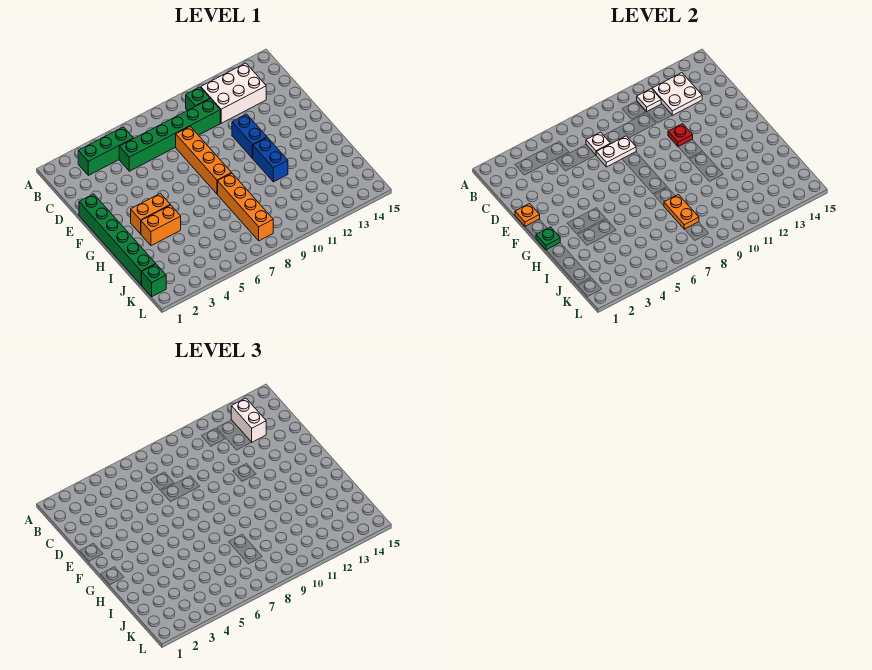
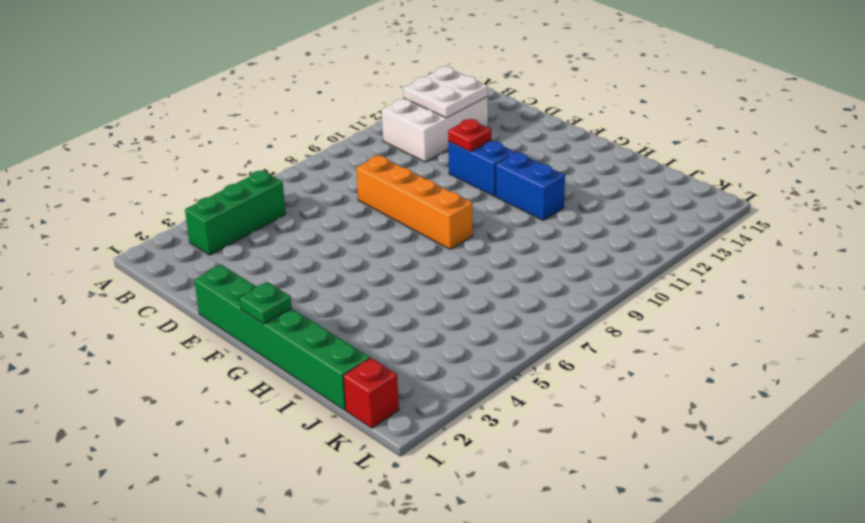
red brick K1 level 1 -> green brick K1 level 1
none -> green brick B10 level 1
none -> green brick C5:C10 level 1
none -> orange brick G3:G4 level 1

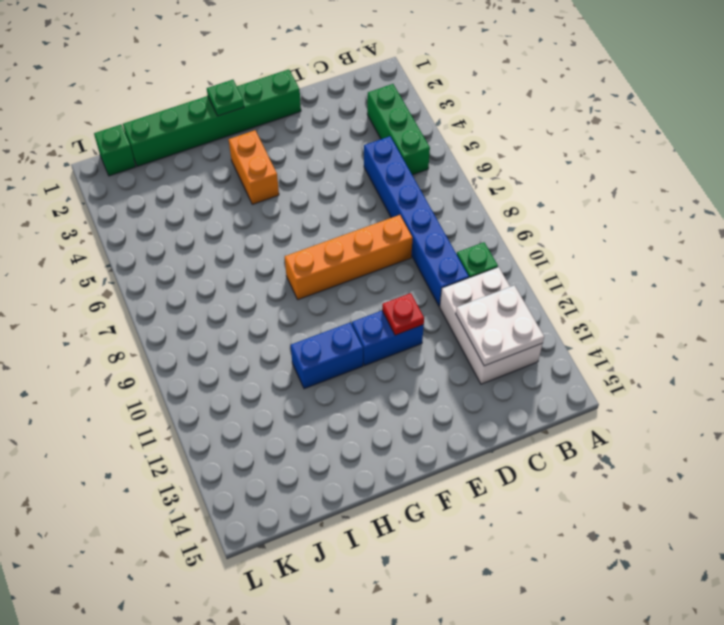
blue brick C5:C10 level 1 -> green brick C5:C10 level 1
none -> orange brick H3:H4 level 1
none -> orange brick H8:K8 level 1
none -> white plate B11 level 2

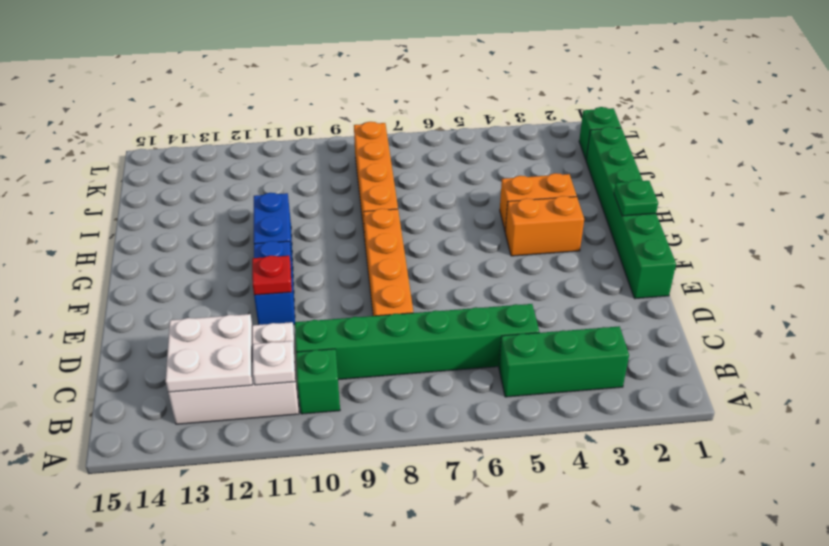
none -> white plate C7 level 2
none -> white plate D7:D8 level 2
none -> orange plate E1 level 2

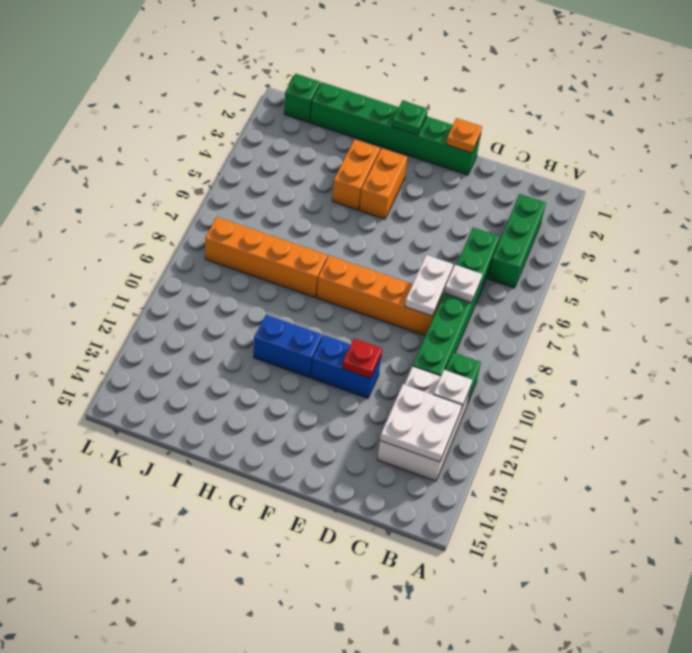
none -> orange plate I8:J8 level 2
none -> white brick B13:C13 level 3

